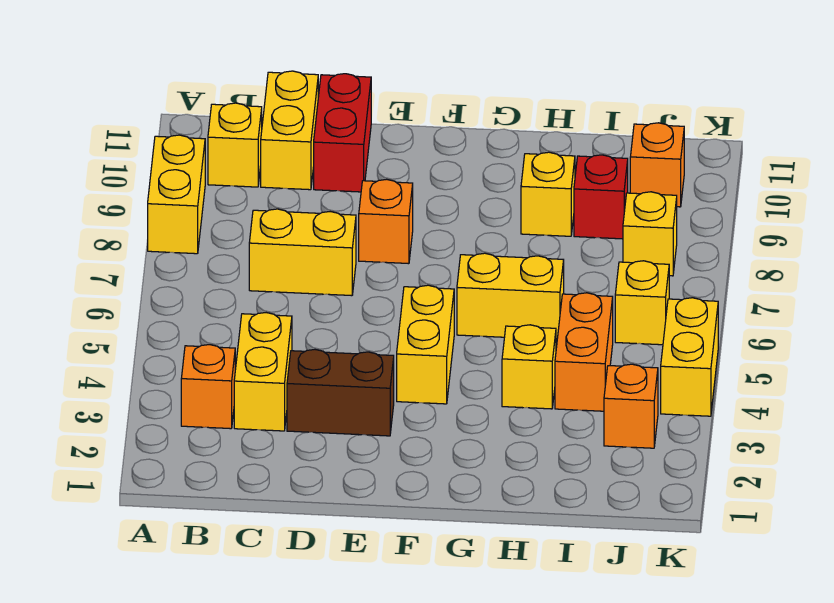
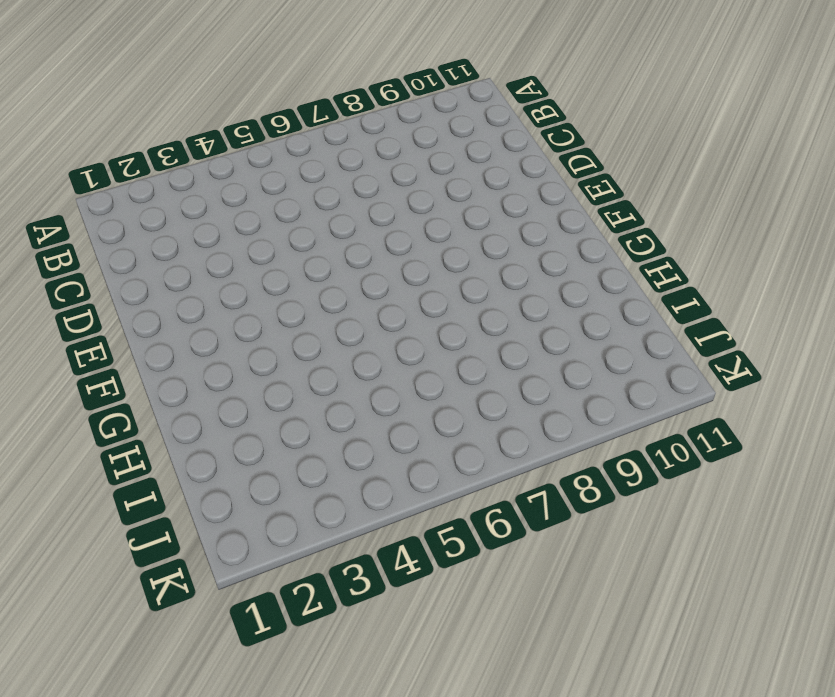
none -> yellow brick A8:A9 level 1
none -> orange brick B3 level 1
none -> yellow brick B10 level 1

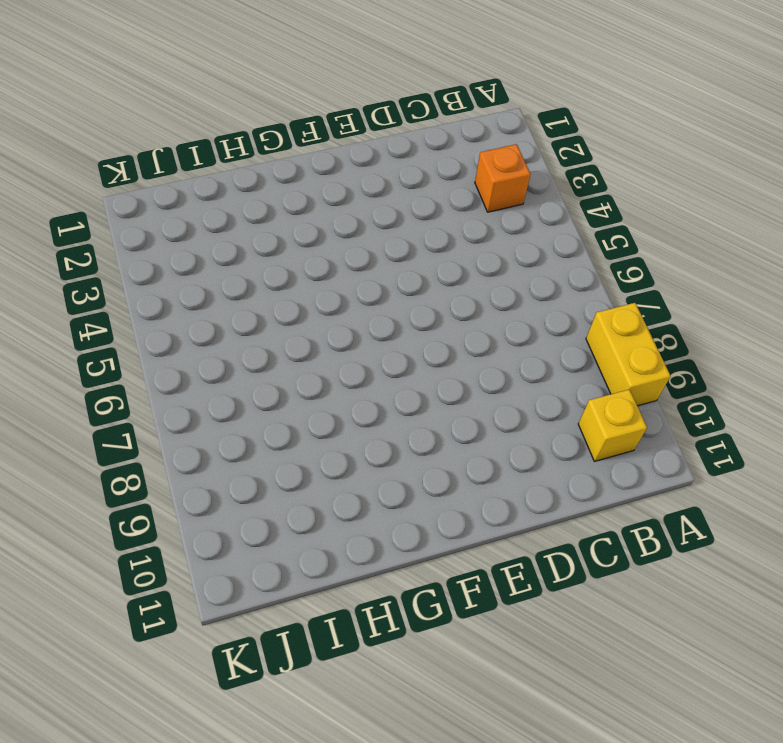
none -> yellow brick C3:C4 level 1
none -> yellow brick C7:D7 level 1
none -> yellow brick C10:C11 level 1

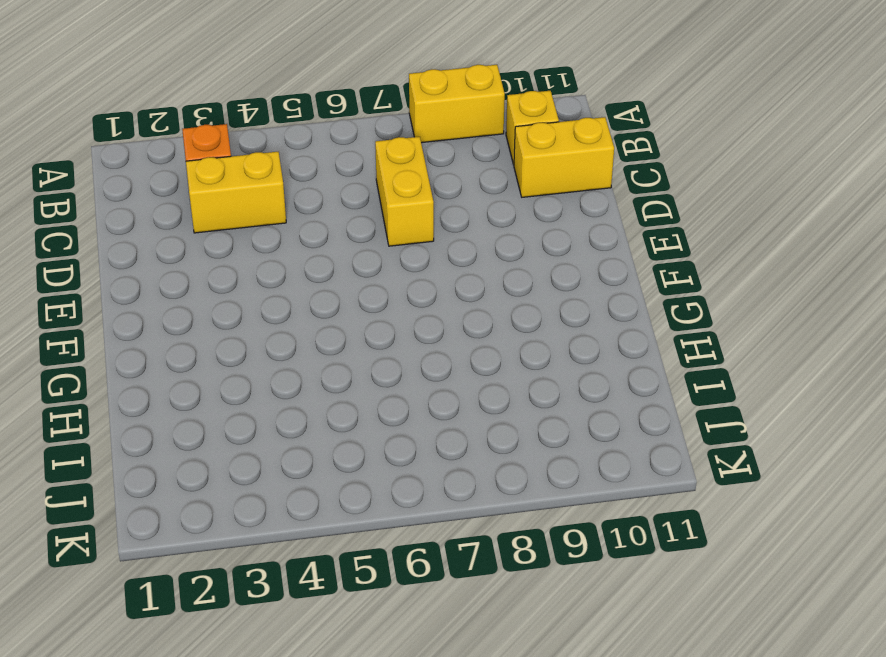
none -> brown brick D3:E3 level 1
none -> red brick D10:D11 level 1
none -> orange brick E8 level 1

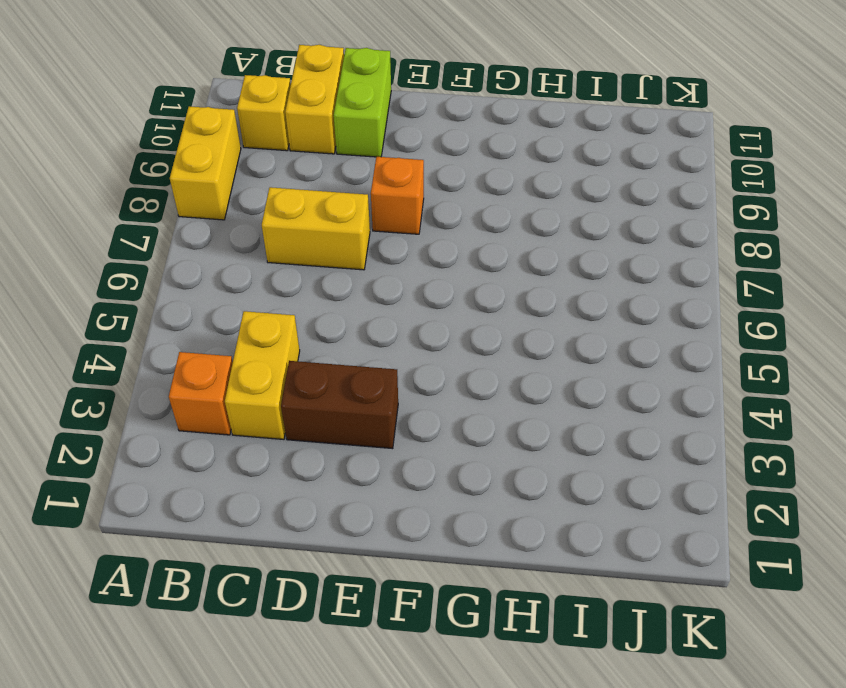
lime brick D10:D11 level 1 -> red brick D10:D11 level 1
none -> yellow brick F4:F5 level 1
none -> yellow brick G6:H6 level 1
none -> yellow brick H4 level 1

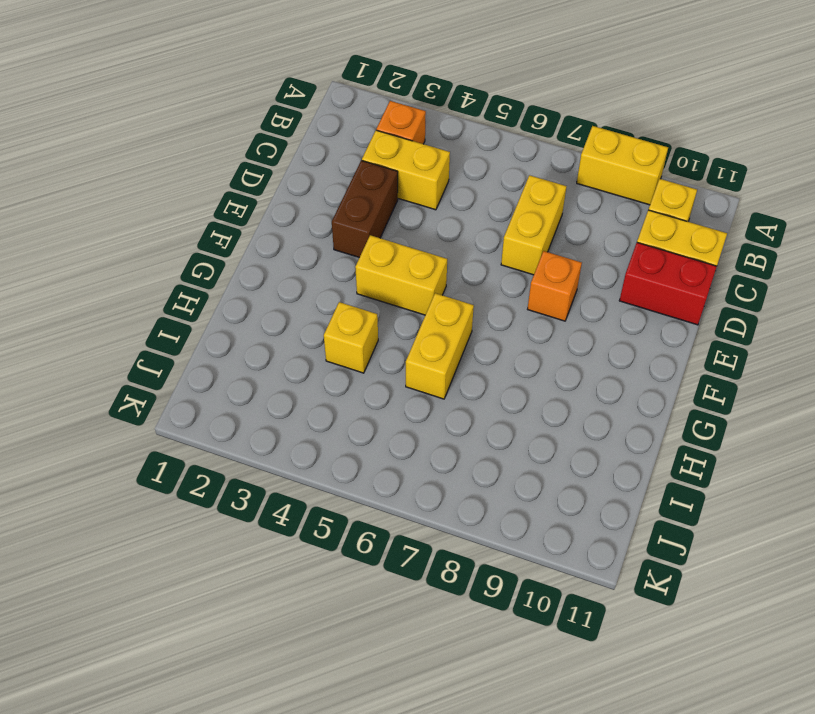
none -> yellow brick H9 level 1
none -> orange brick I4:I5 level 1
none -> red brick I9 level 1

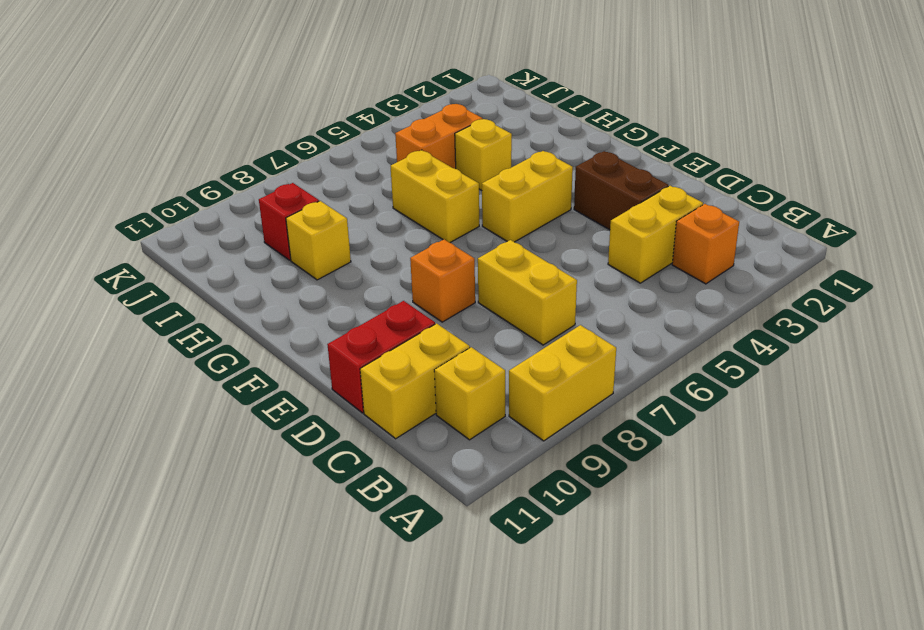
none -> orange brick J3 level 1
none -> yellow brick J6 level 1
none -> yellow brick J8 level 1

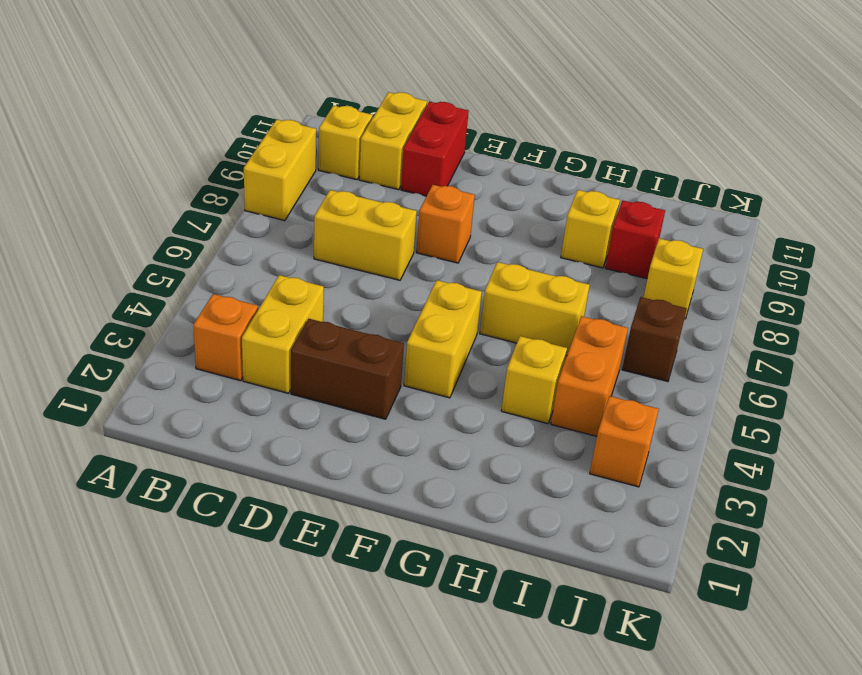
brown brick J6 level 1 -> yellow brick J6 level 1
none -> orange brick J10 level 1
none -> yellow brick K4:K5 level 1

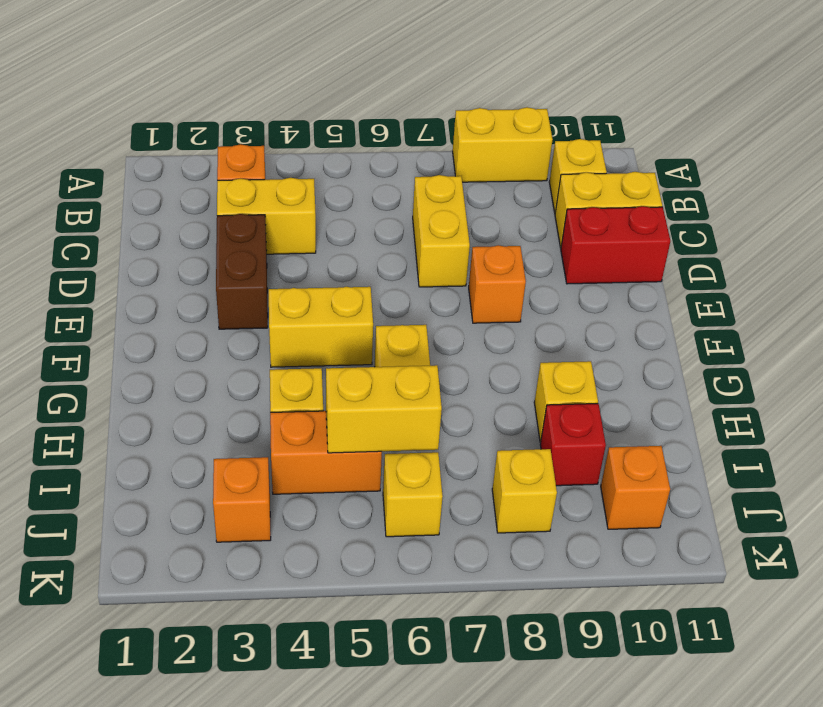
yellow brick I5:I6 level 2 -> yellow brick K4:K5 level 1

